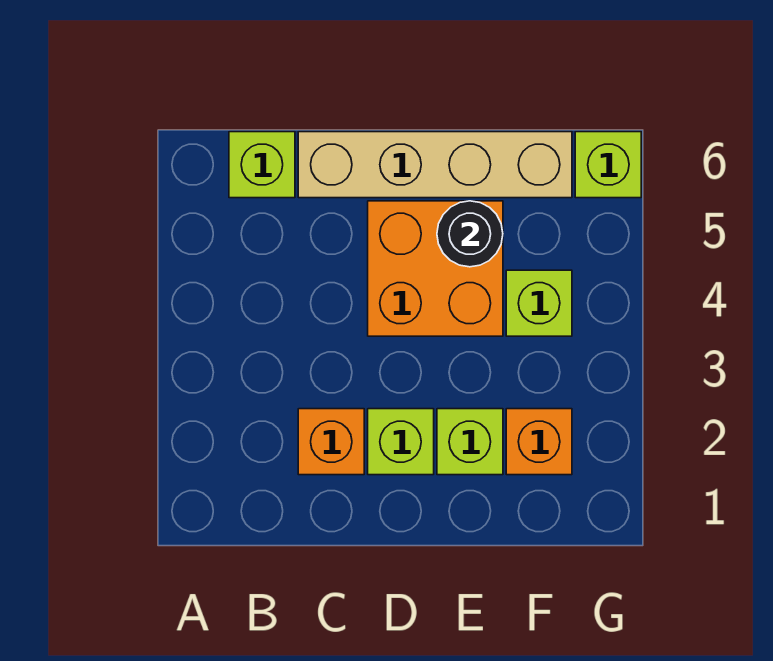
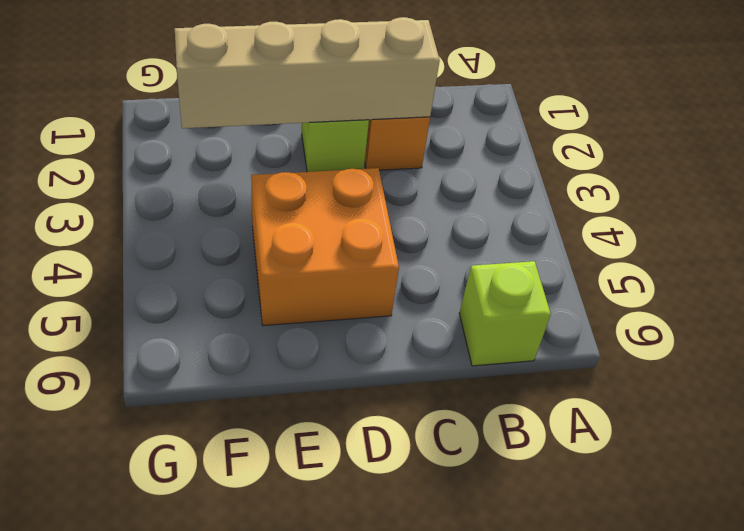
tan brick C2:F2 level 2 -> tan brick C6:F6 level 1
none -> lime brick E2 level 1
none -> orange brick F2 level 1

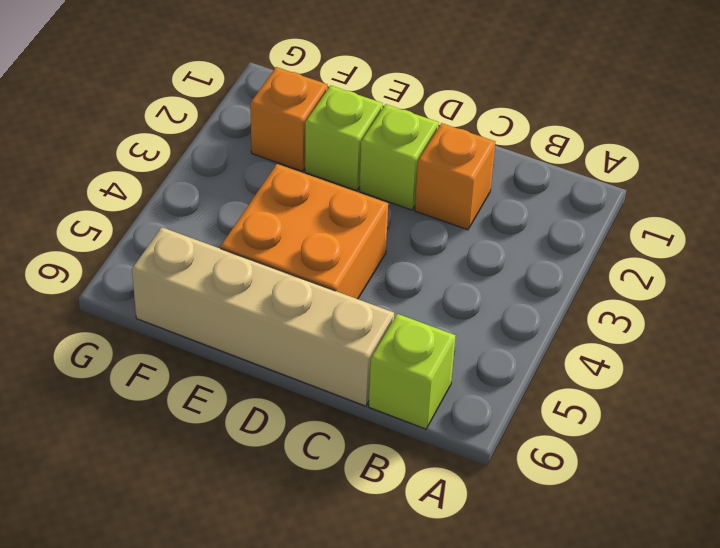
none -> lime brick F4 level 1
none -> lime brick G6 level 1

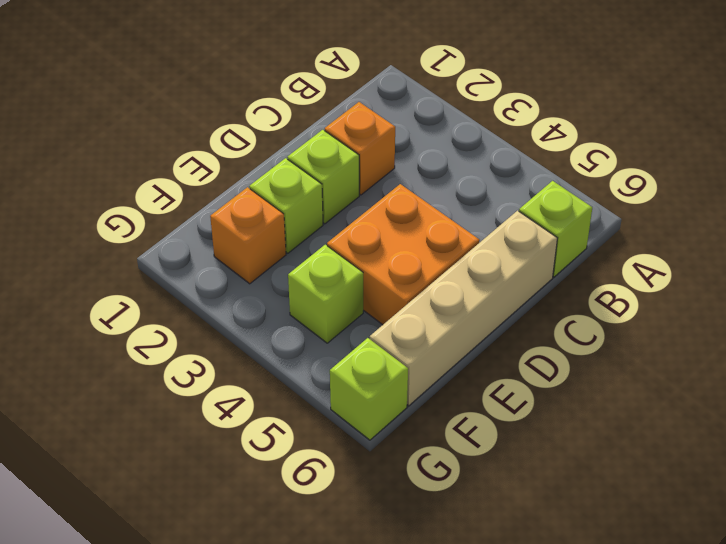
none -> black round brick E5 level 2

